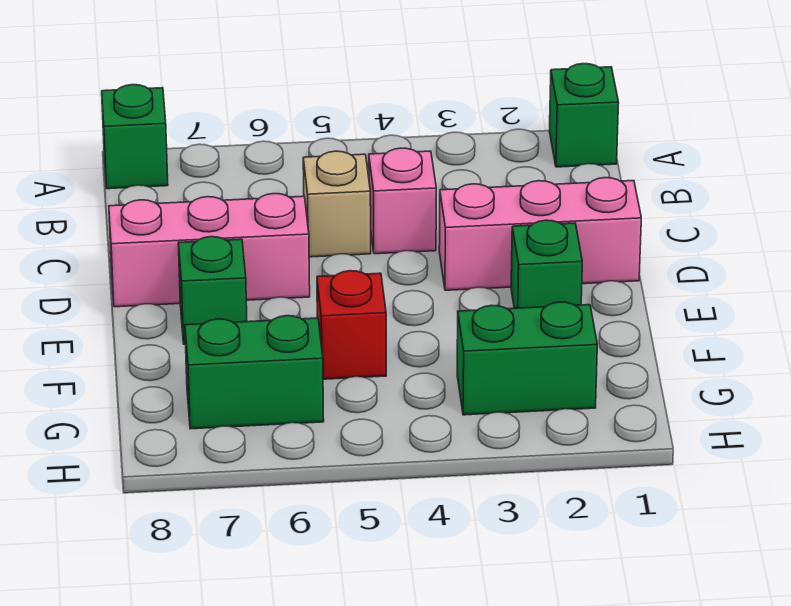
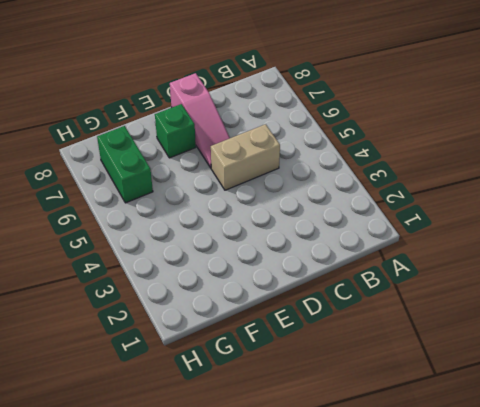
tan brick C5:D5 level 1 -> tan brick C5 level 1
pink slope D6:D8 level 1 top 8 -> pink brick D6:D8 level 1
none -> green brick A1 level 1
none -> green brick A8 level 1

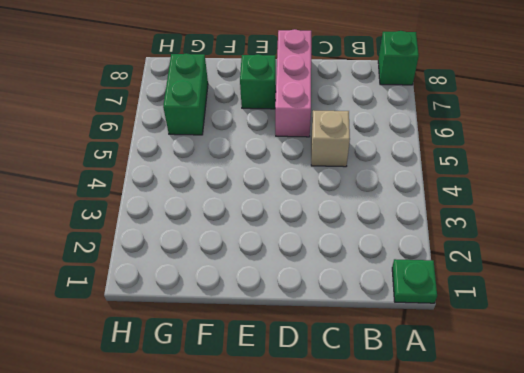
green plate A1 level 1 -> green brick A1 level 1
none -> pink brick C4 level 1
none -> pink brick D1:D3 level 1

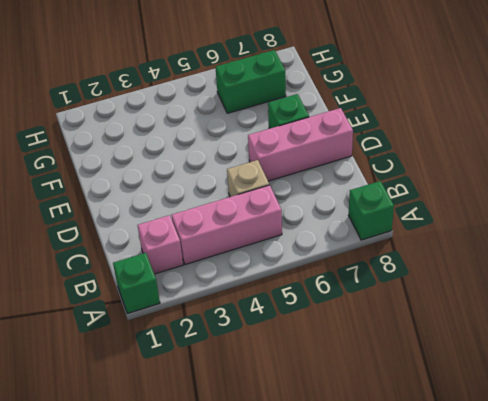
pink brick B2 level 1 -> pink brick C4 level 1
pink brick B3:B5 level 1 -> pink brick D1:D3 level 1
none -> green brick E2 level 1
none -> red brick F5 level 1

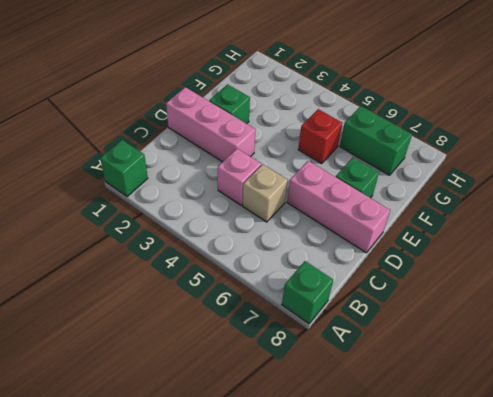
none -> green brick G2:G3 level 1

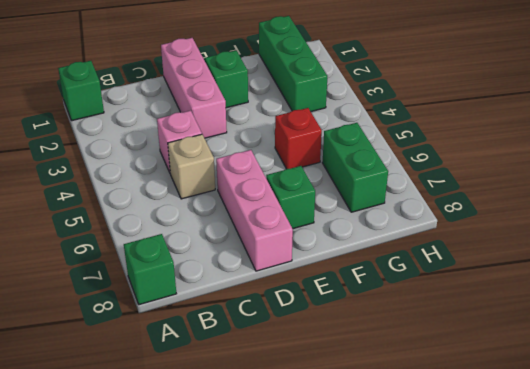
green brick G1:G3 level 1 -> green brick G2:G3 level 1

